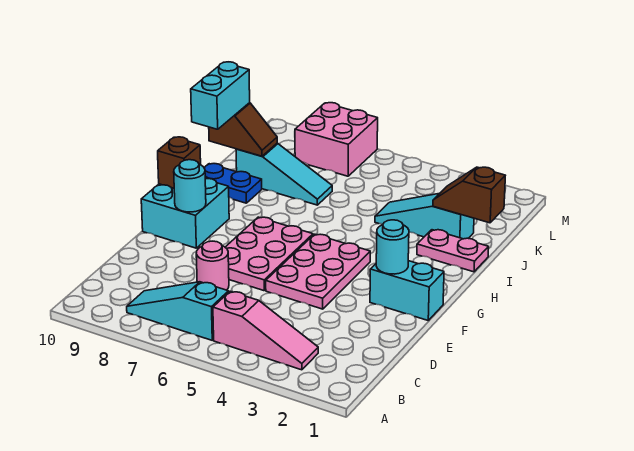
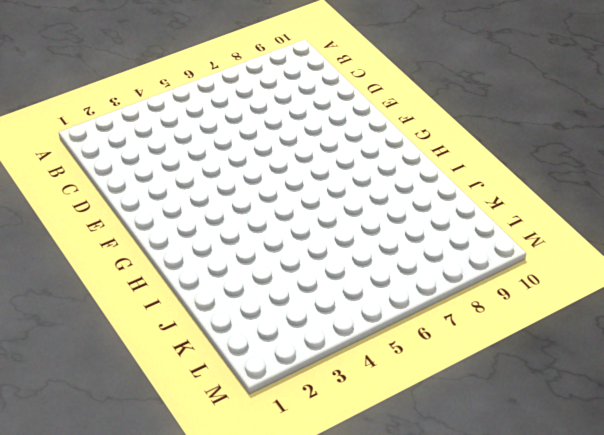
none -> pink slope B3:B5 level 1 top 5
none -> cyan slope B6:B8 level 1 top 6
none -> pink round brick D7 level 1

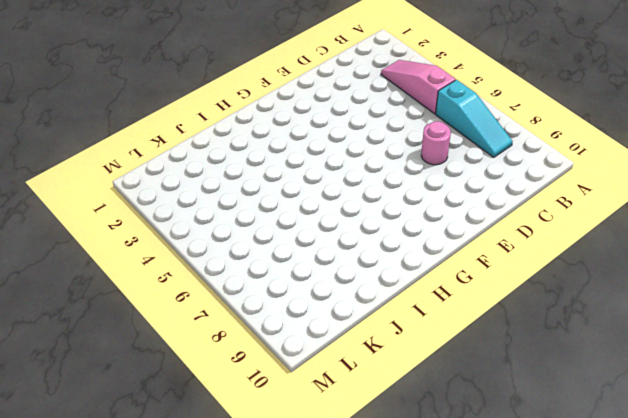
none -> pink plate E4:G5 level 1
none -> pink plate E6:G7 level 1
none -> cyan brick F1:F2 level 1

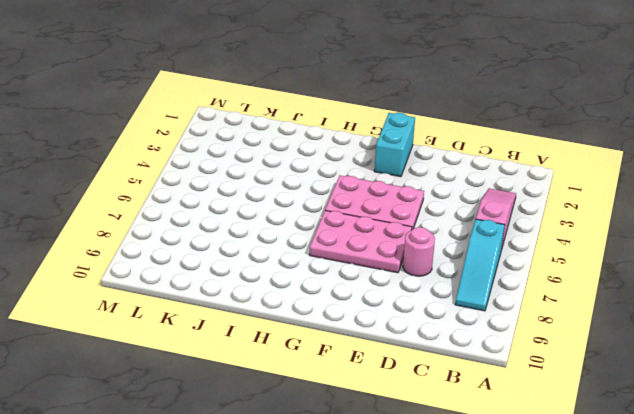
none -> cyan brick F9:G10 level 1
none -> pink plate I1:I2 level 1
none -> blue plate I9:I10 level 1

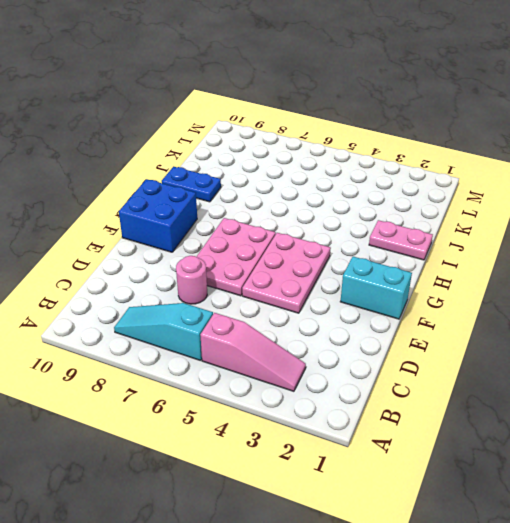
blue brick F9:G10 level 1 -> cyan brick F9:G10 level 1
none -> cyan slope J2:J4 level 1 top 2
none -> cyan slope J7:J9 level 1 top 9
none -> pink brick L7:M8 level 1

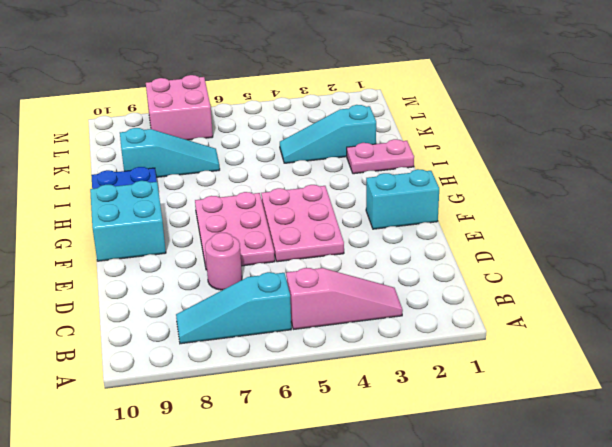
none -> cyan round brick F2 level 2
none -> cyan round brick F9 level 2
none -> brown brick G10 level 2

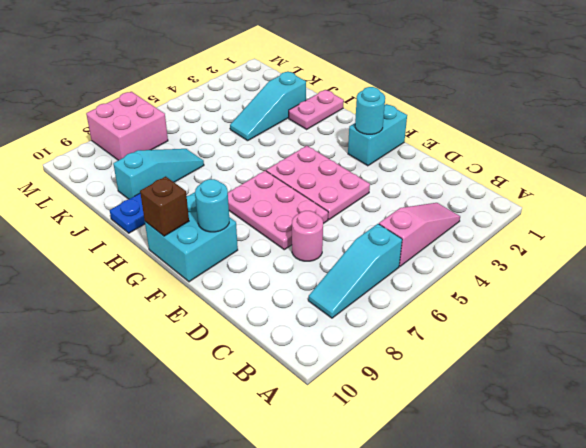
none -> brown slope J1:J2 level 2 top 1
none -> brown slope J9:J10 level 2 top 10
none -> cyan brick I10:J10 level 3

